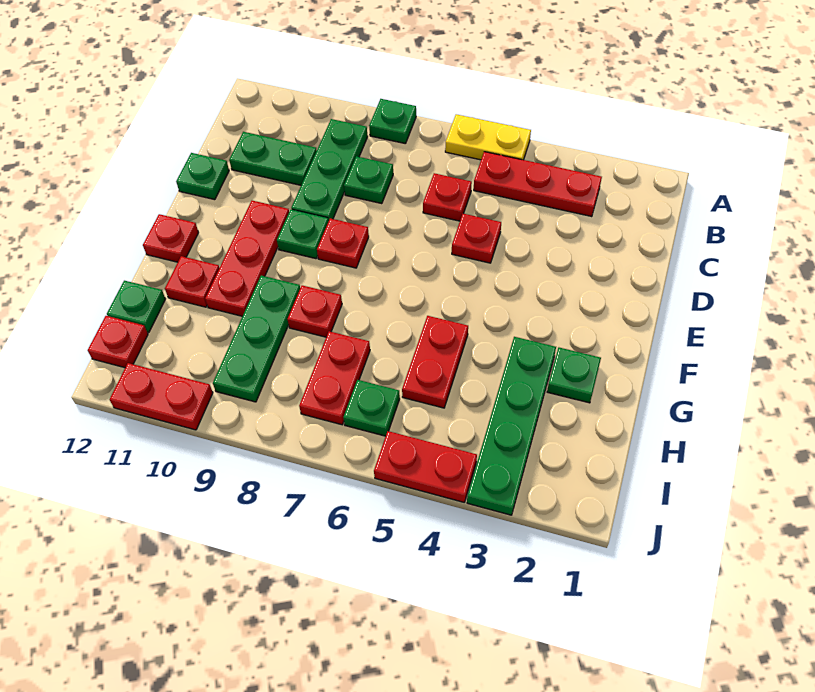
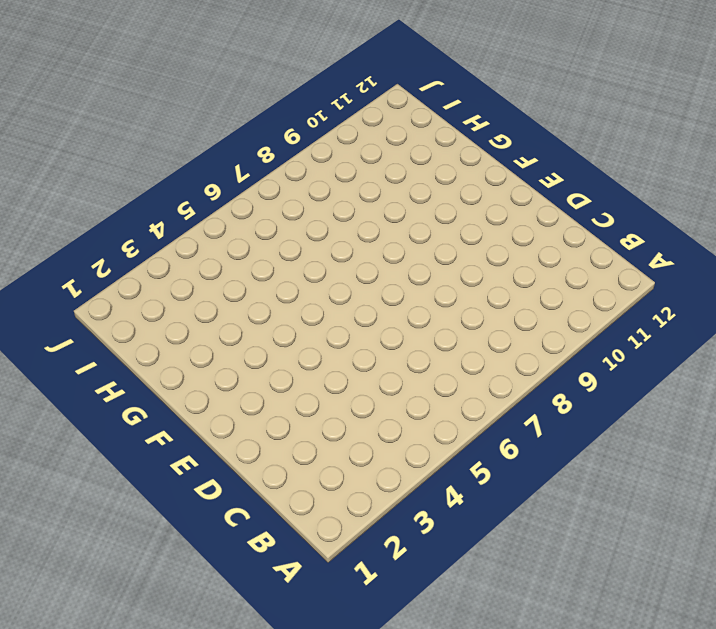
none -> yellow plate A5:A6 level 1
none -> green plate A8 level 1
none -> red plate B3:B5 level 1

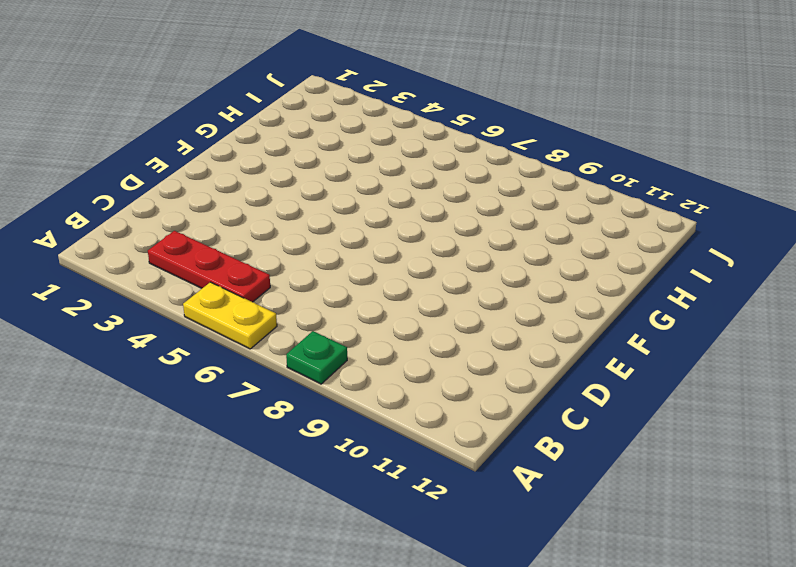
none -> green plate B9:D9 level 1
none -> red plate C6 level 1
none -> green plate C8 level 1

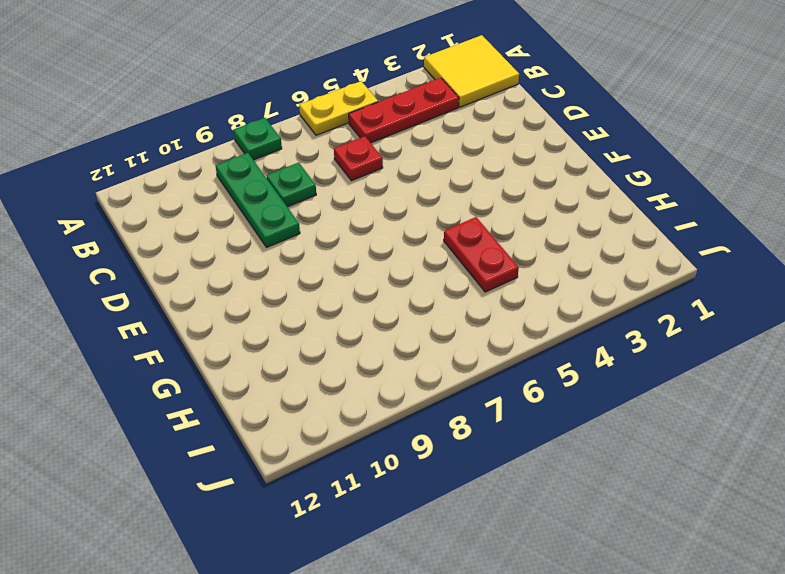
yellow tile A1:B2 level 1 -> none
none -> green plate C10:C11 level 1
none -> red plate D5 level 1
none -> green plate D12 level 1

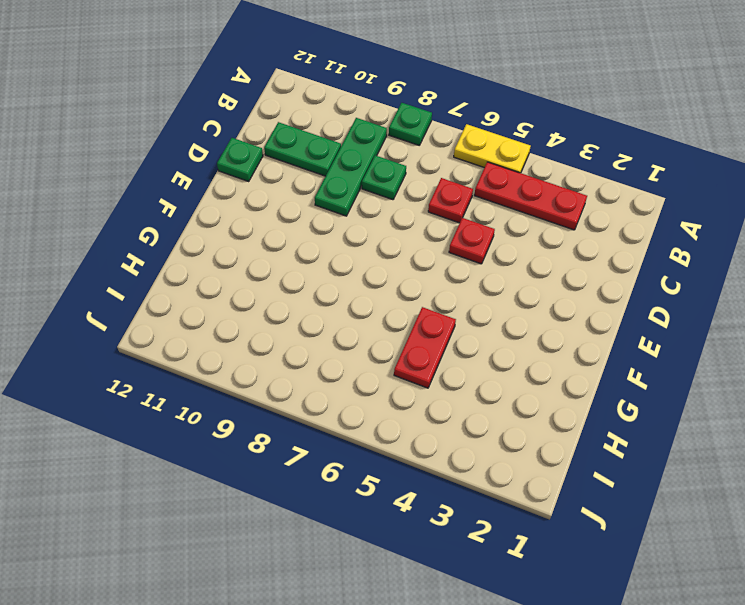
none -> red plate E8 level 1
none -> green plate E9 level 1
none -> red plate E10:G10 level 1

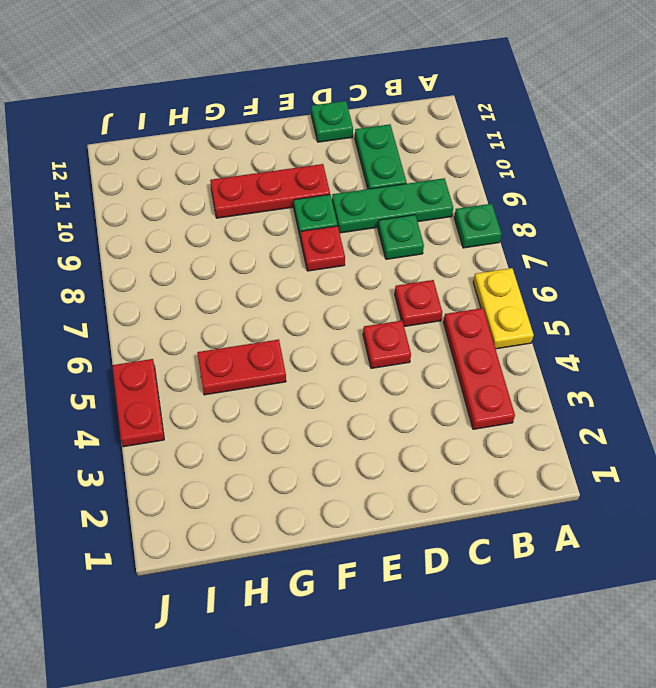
none -> red plate F12 level 1
none -> green plate G2 level 1
none -> green plate G3:J3 level 1

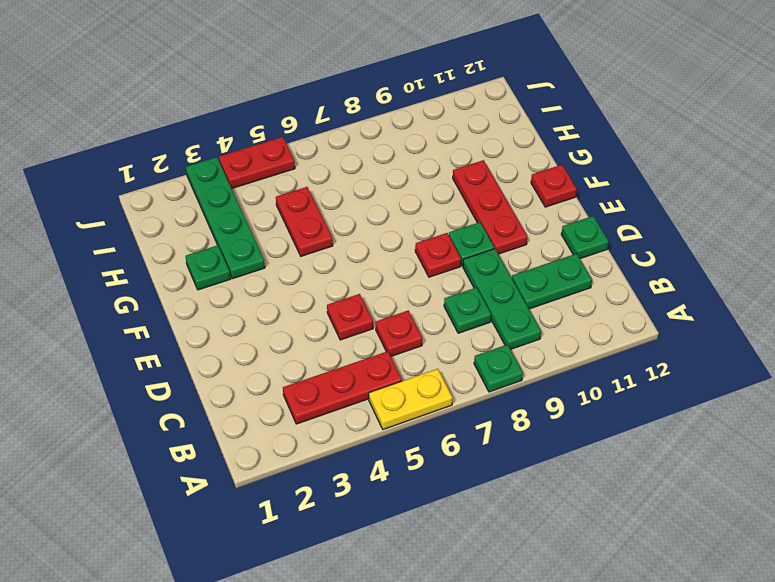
none -> red plate G8 level 1
none -> green plate G9:I9 level 1
none -> red plate G11 level 1

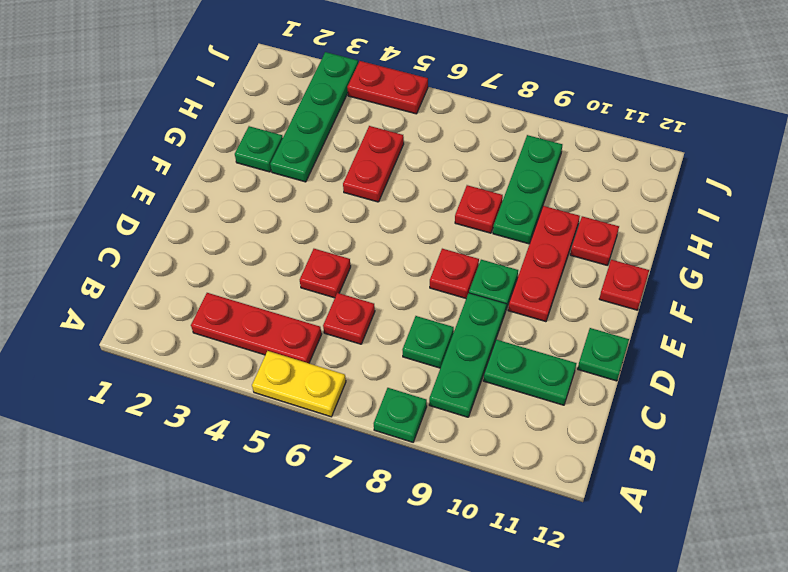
none -> red plate H7:I7 level 1
none -> green plate H12 level 1
none -> green plate I6 level 1

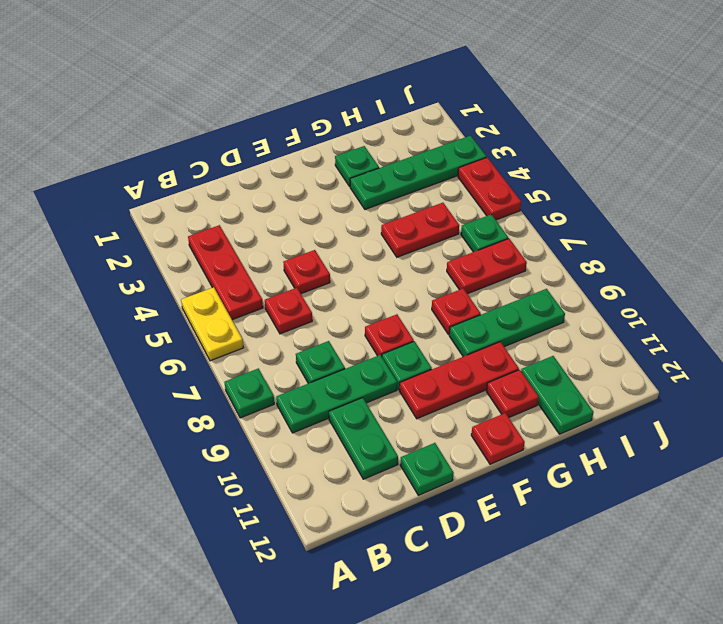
green plate H11:H12 level 1 -> green plate H12 level 1
none -> red plate I12 level 1
none -> red plate J10:J11 level 1

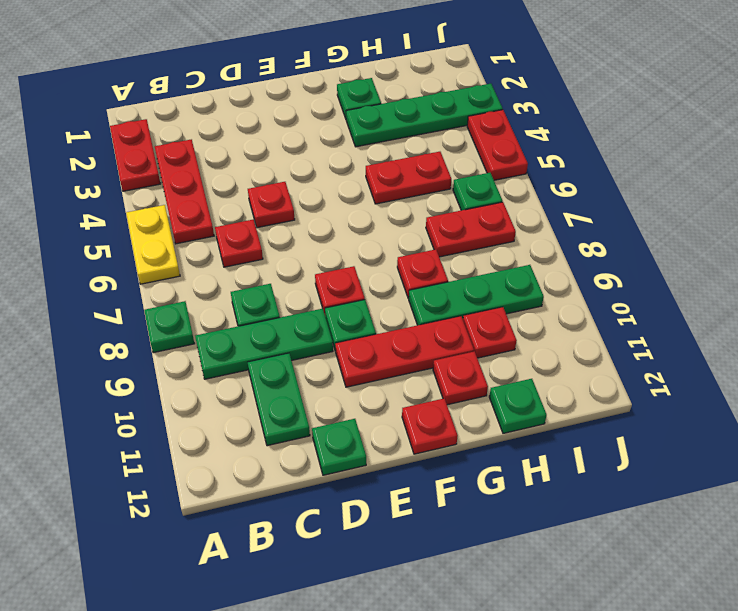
red plate A2:A3 level 1 -> red plate J10:J11 level 1
red plate H10 level 1 -> red plate I12 level 1

